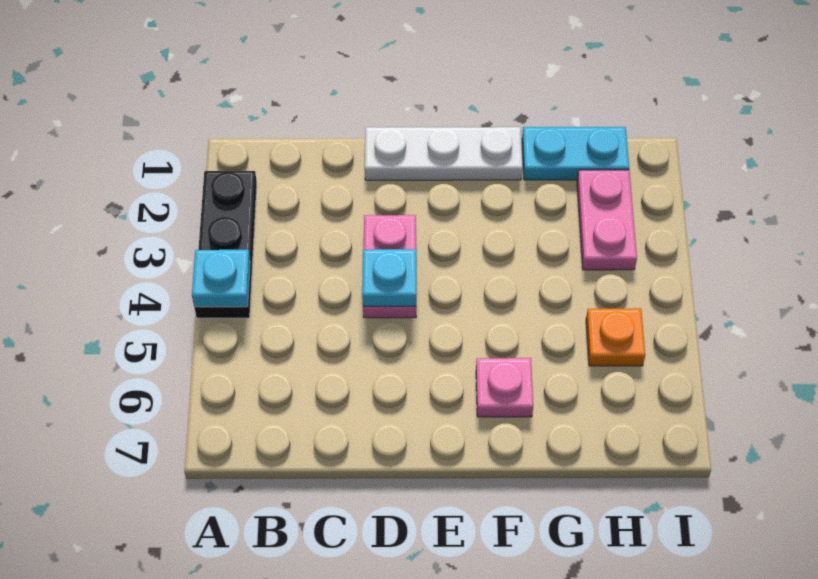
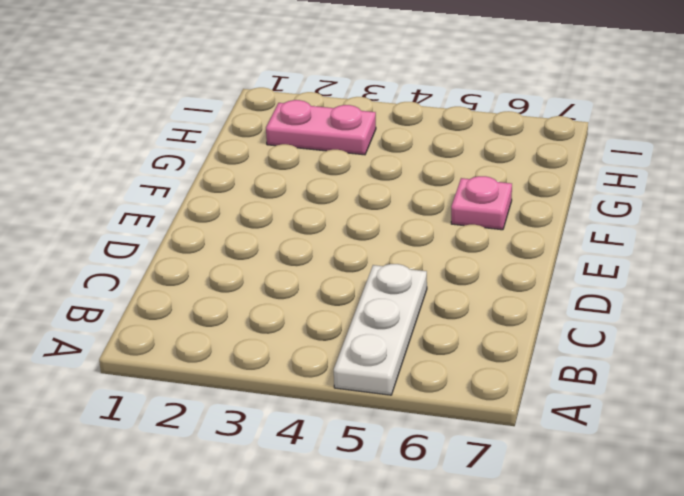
white plate A5:C5 level 1 -> white plate D1:F1 level 1
none -> black plate A2:A4 level 1
none -> pink plate D3:D4 level 1

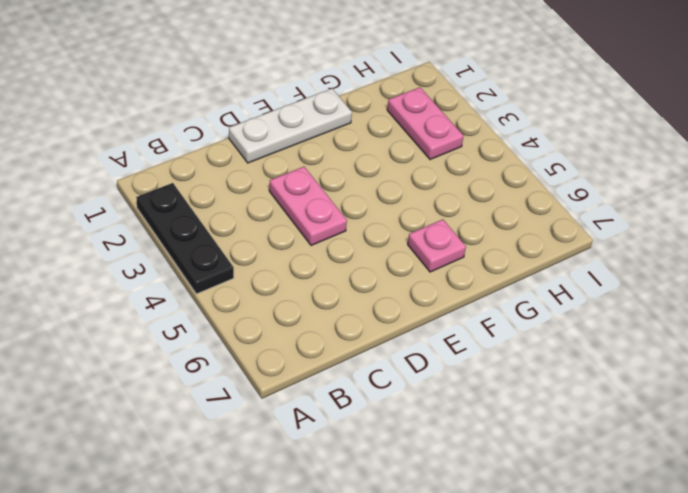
none -> cyan plate G1:H1 level 1
none -> orange plate H5 level 1

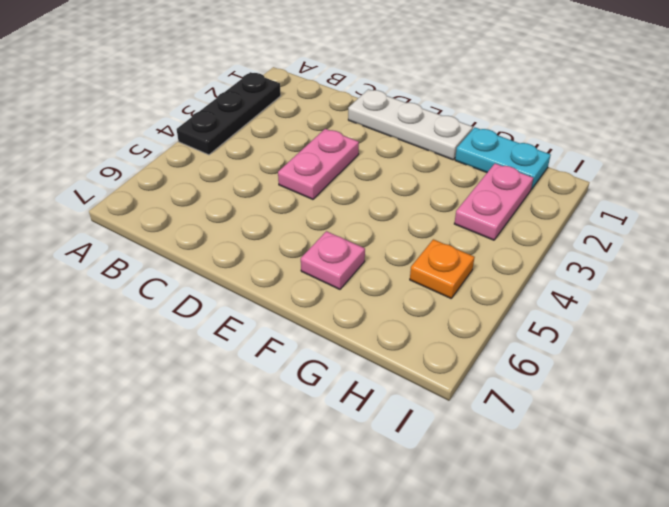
none -> cyan plate A4 level 2
none -> cyan plate D4 level 2

